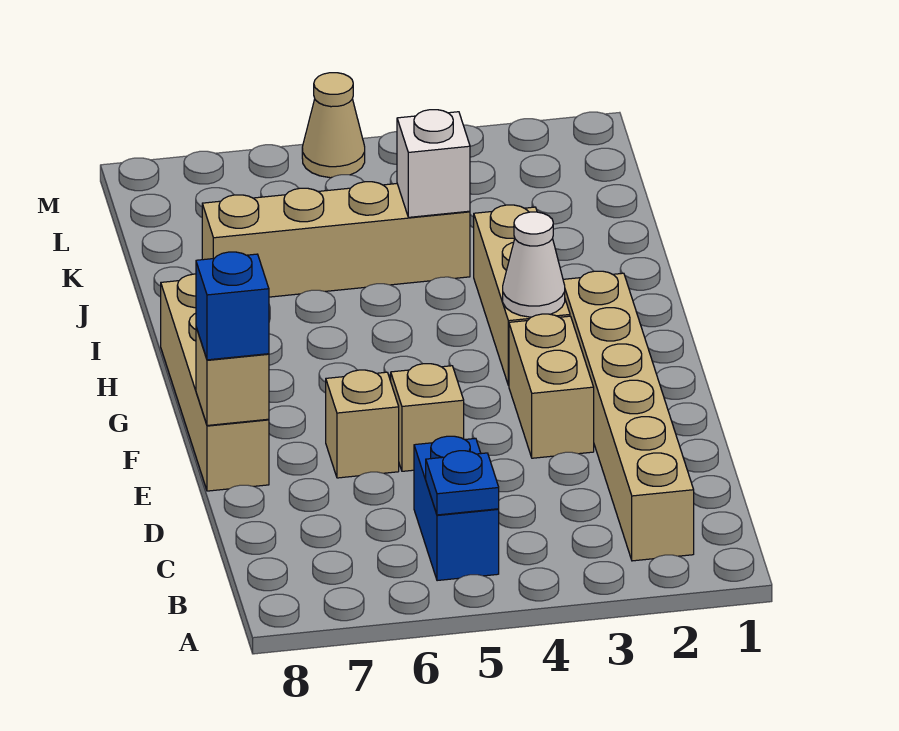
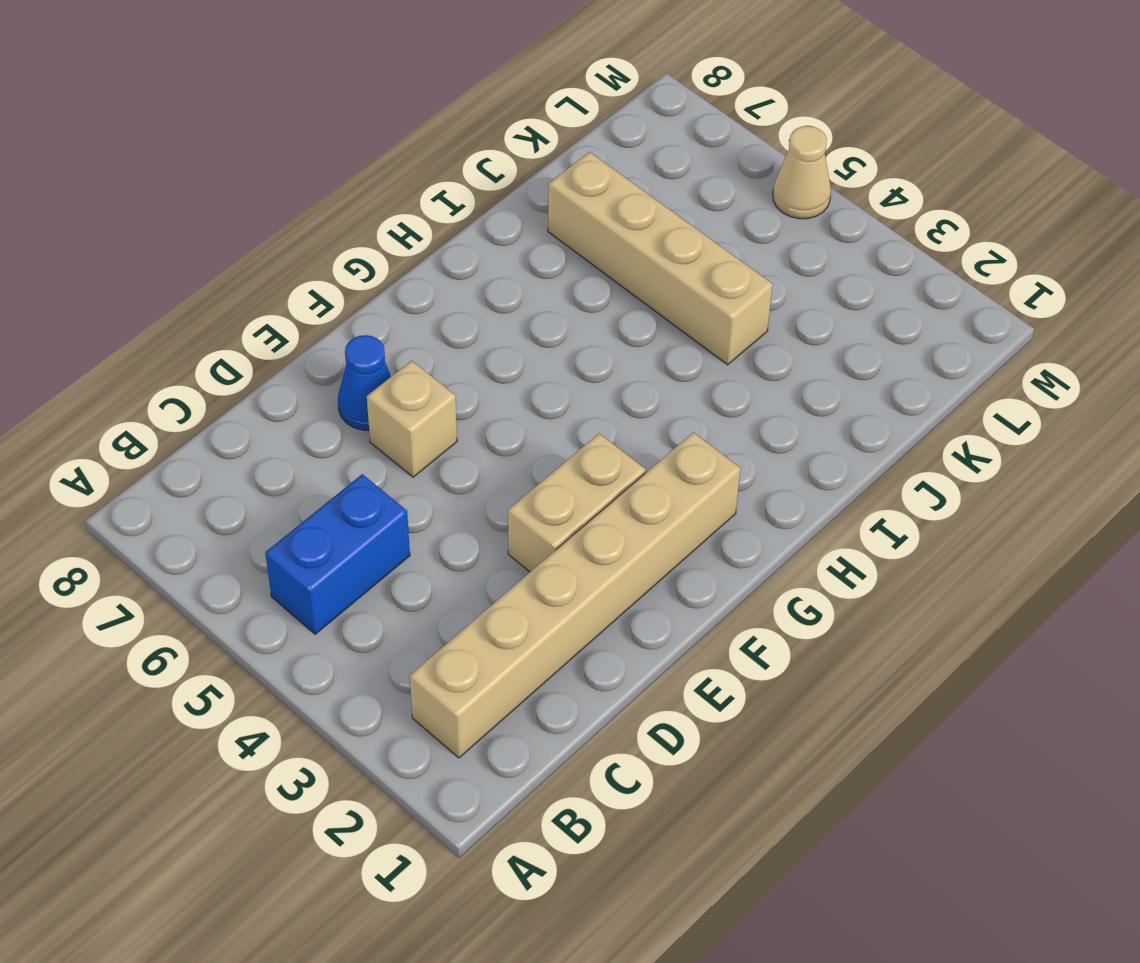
blue cone E7 level 1 -> none
none -> tan brick E5 level 1
none -> tan brick E8:H8 level 1
none -> tan brick G3:I3 level 1

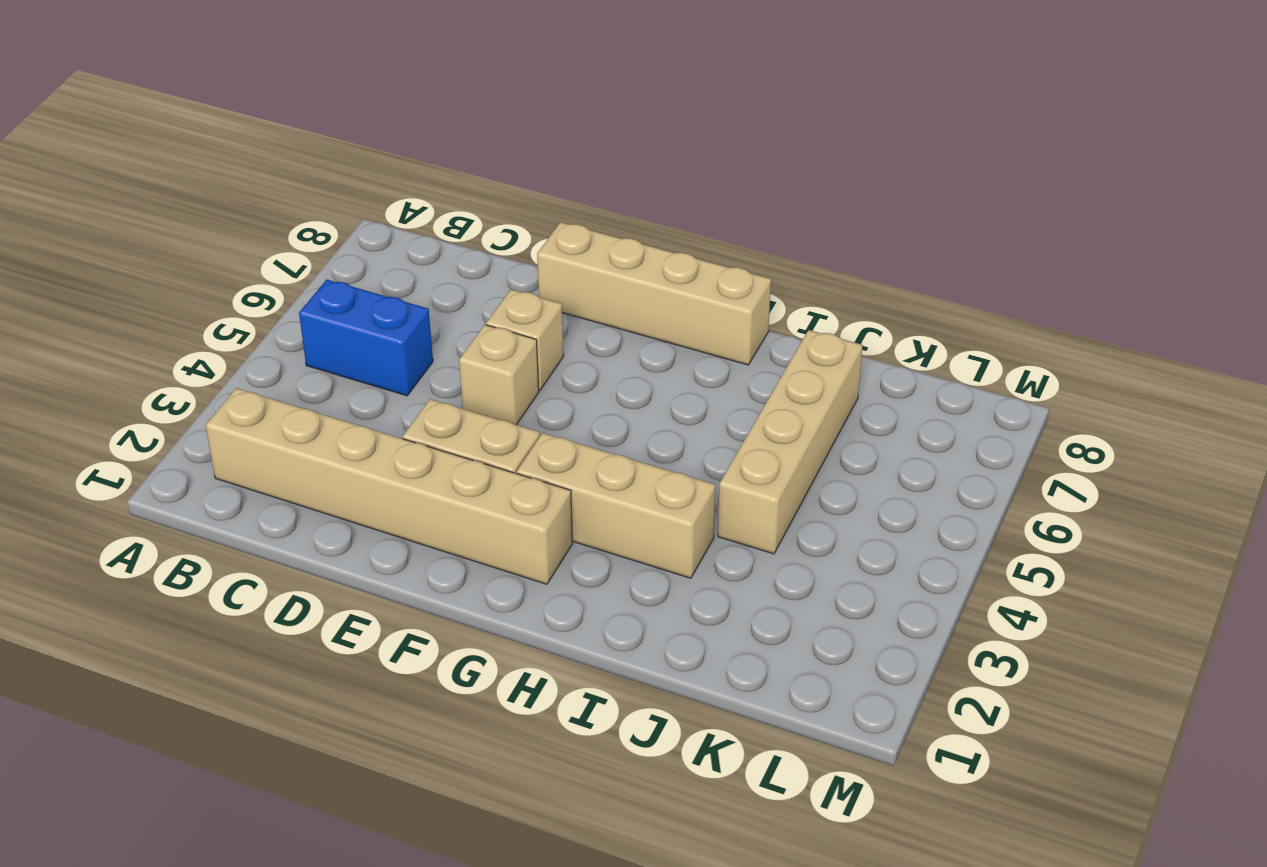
none -> tan cone M5 level 1
none -> blue plate B5 level 2
none -> tan brick E8 level 2

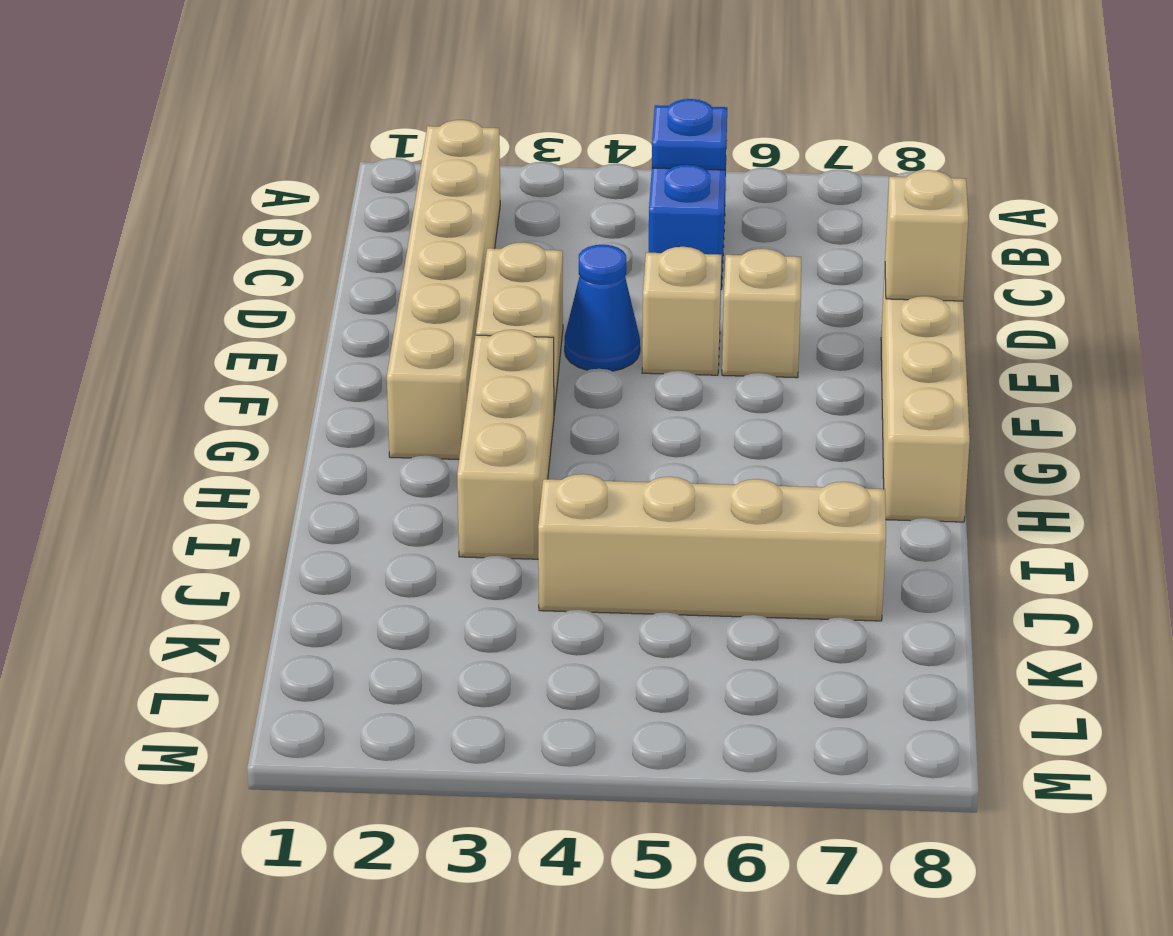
blue cone E4 level 1 -> none
none -> tan cone M5 level 1
none -> white cone G3 level 2
none -> white brick J4 level 2

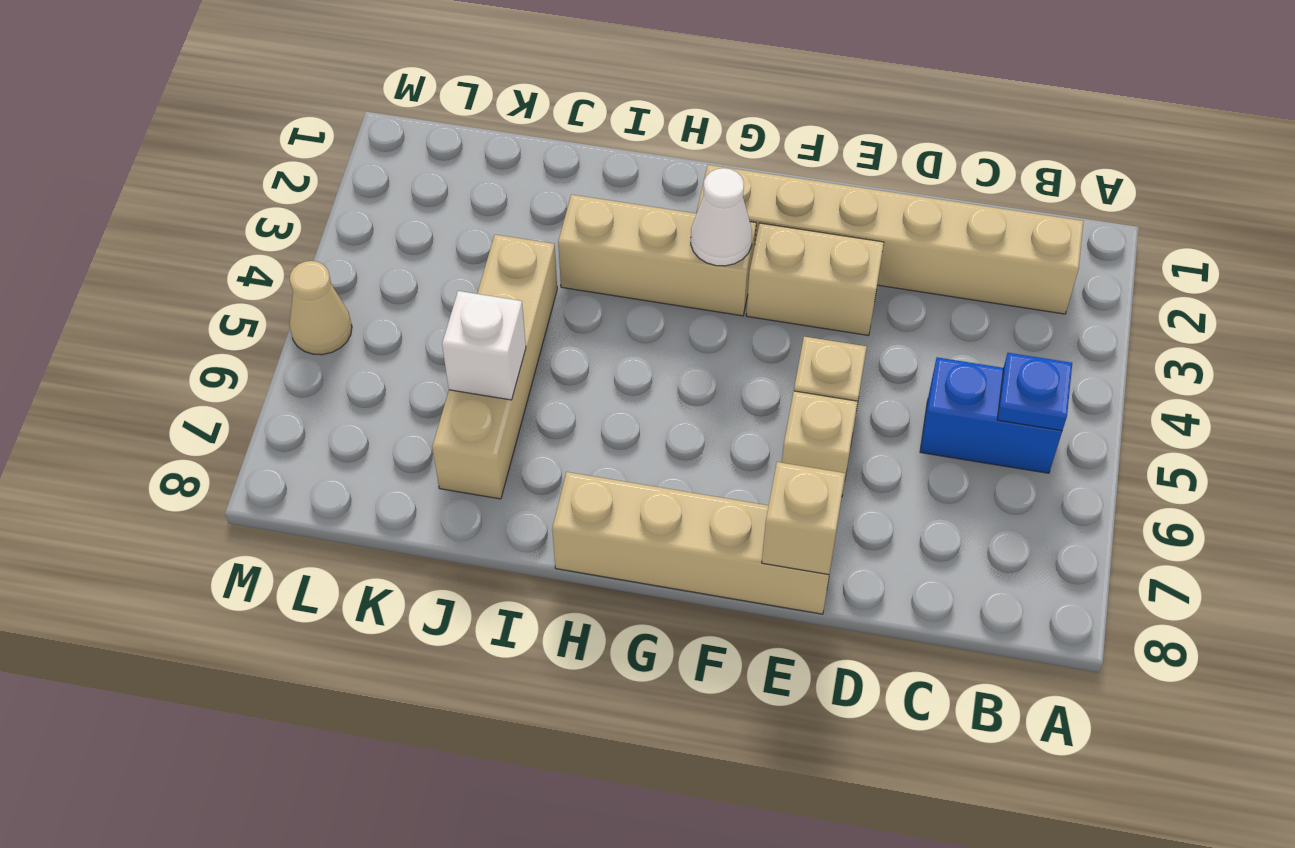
white brick J6 level 2 -> white brick J4 level 2
none -> blue brick E8 level 3

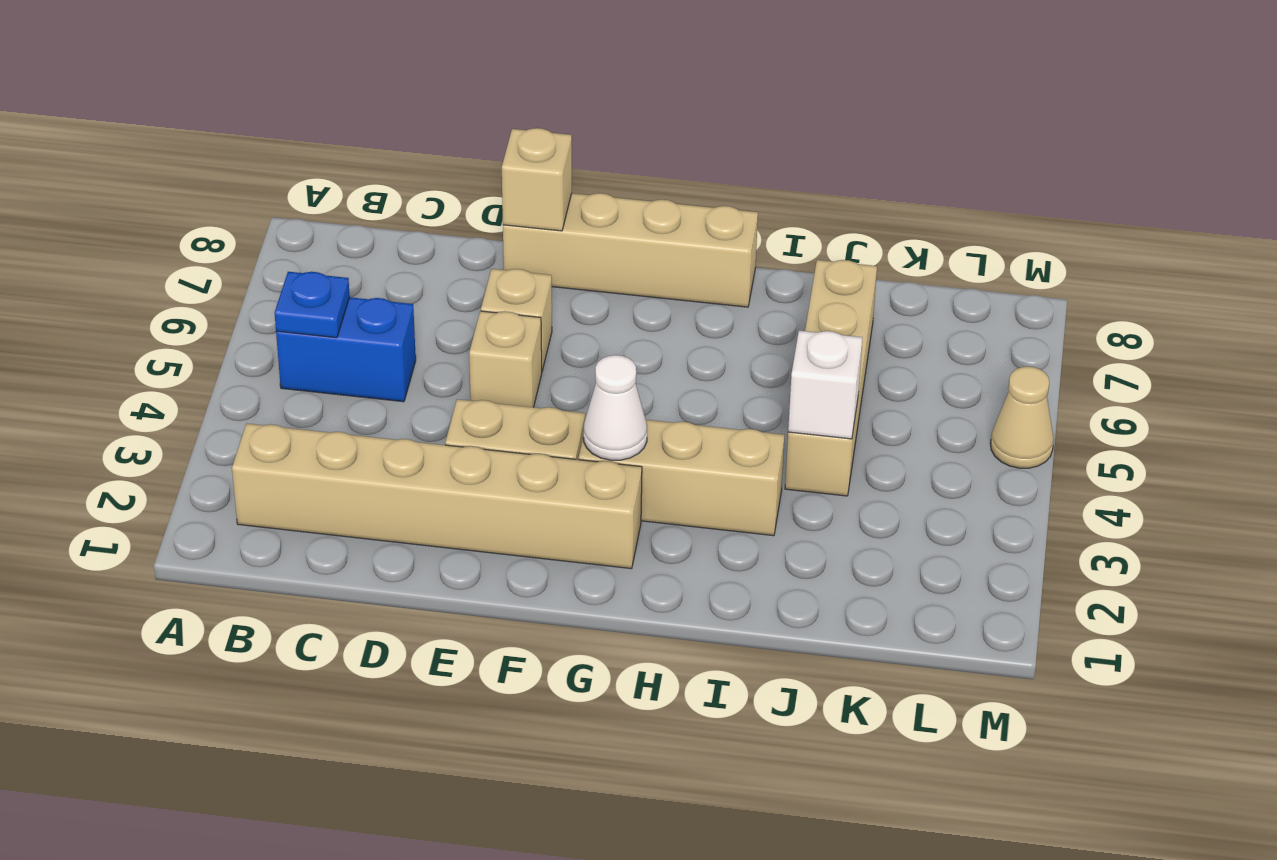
none -> blue brick E8 level 3

